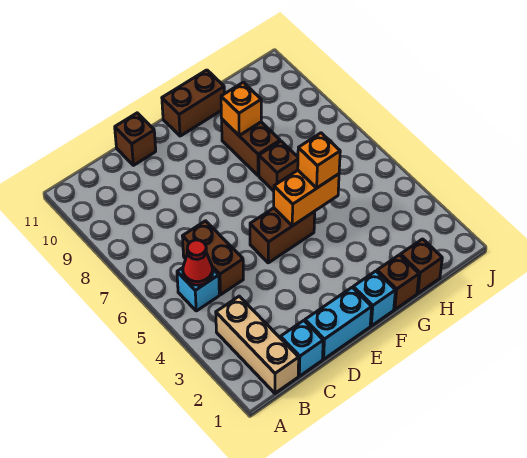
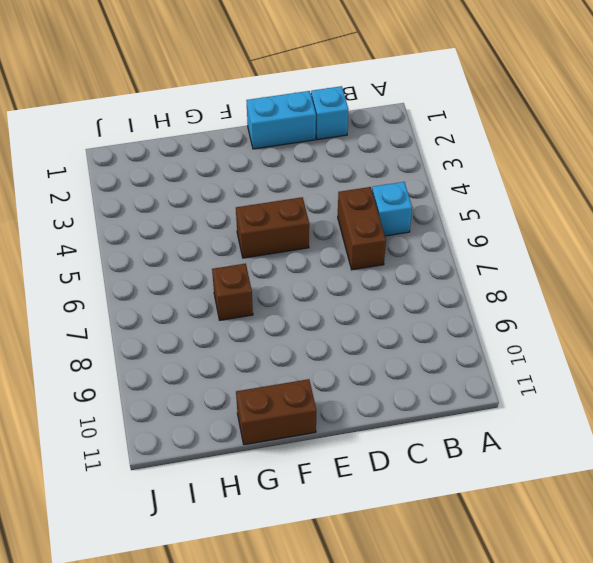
none -> tan brick B1:B3 level 1
none -> brown brick D11 level 1
none -> cyan brick F1 level 1

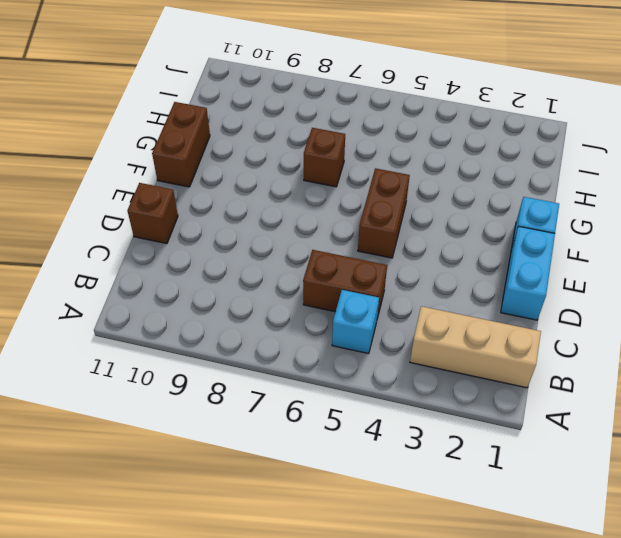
none -> cyan brick C1 level 1
none -> brown brick G1 level 1
none -> brown brick G8:G9 level 1

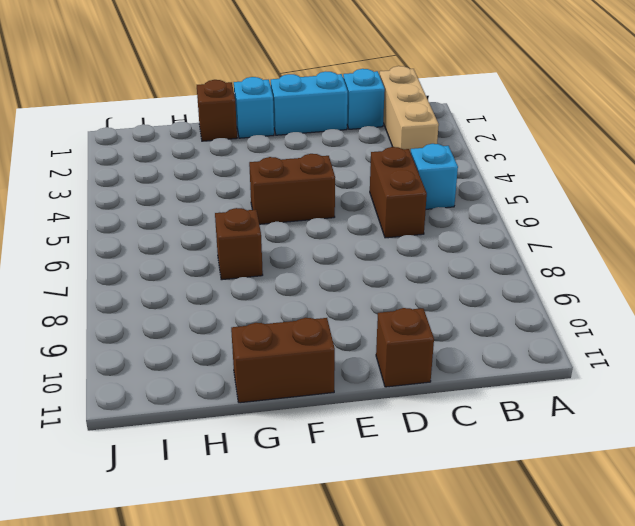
none -> brown brick G8:G9 level 1
none -> brown brick H1 level 1
none -> red cone B5 level 2

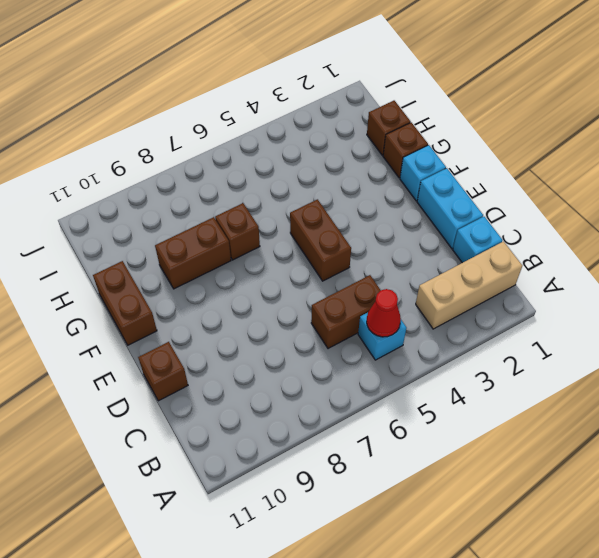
none -> orange brick F5:G5 level 2
none -> orange brick G9 level 2
none -> orange brick G5 level 3

